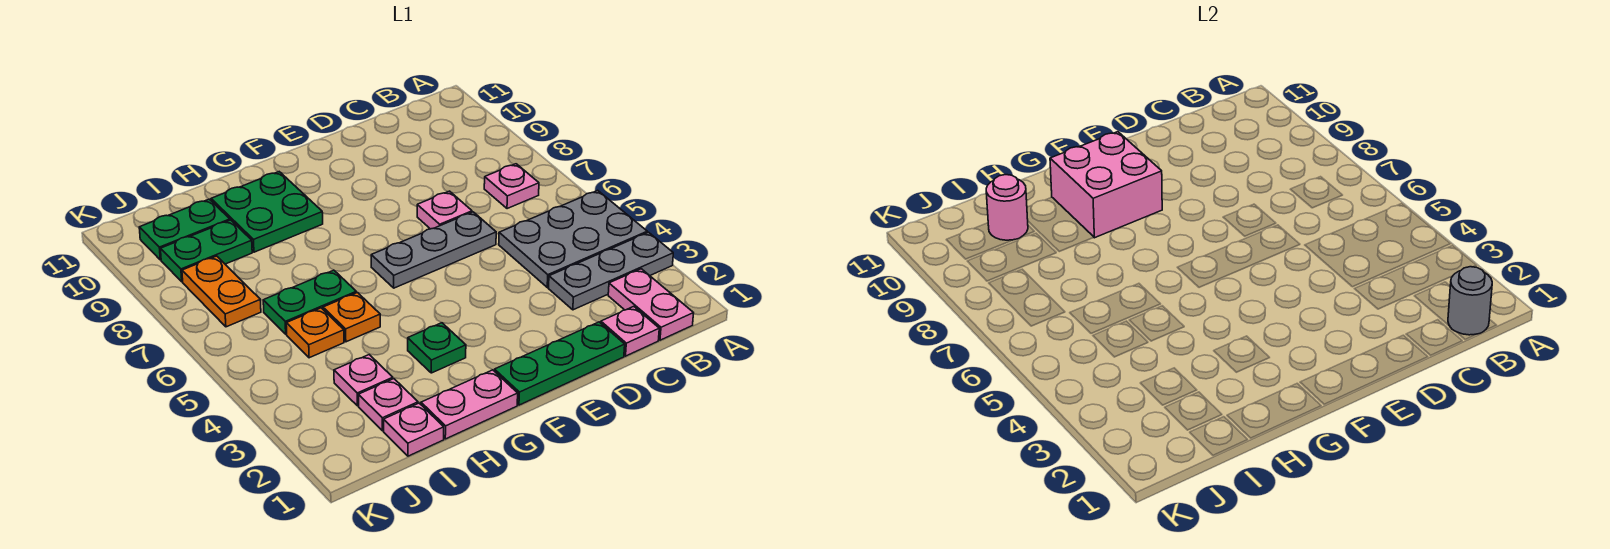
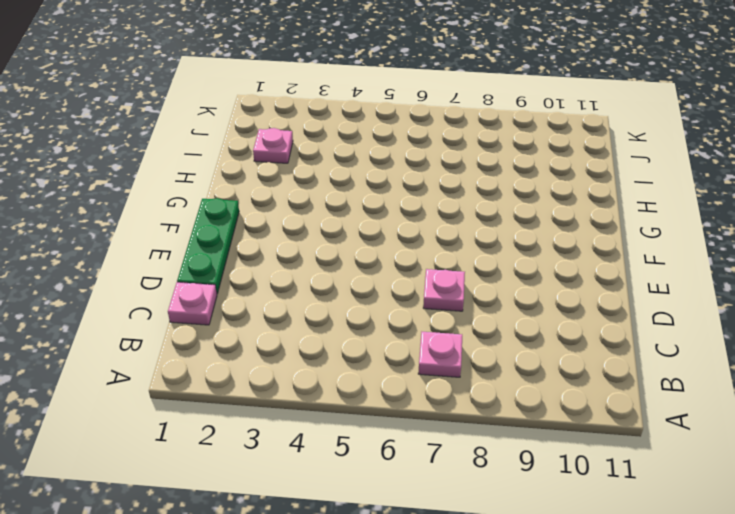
none -> grey plate A3:C3 level 1
none -> grey plate A4:C5 level 1
none -> pink plate B1:B2 level 1

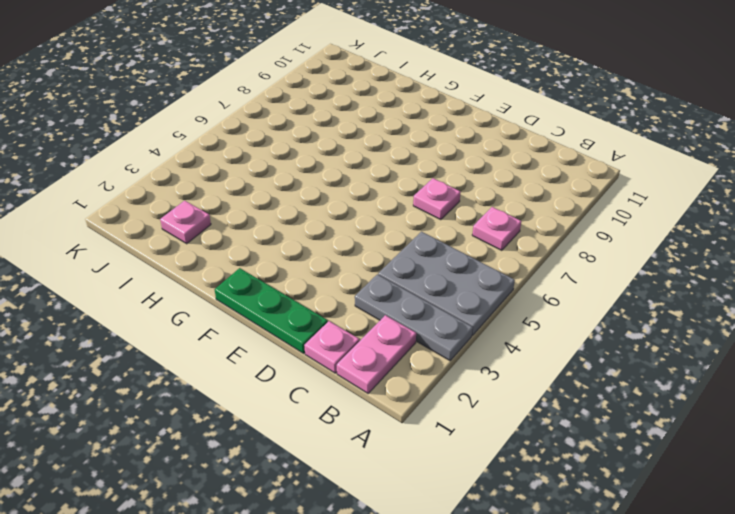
none -> grey plate D6:F6 level 1
none -> pink plate G1:H1 level 1
none -> green plate G3 level 1

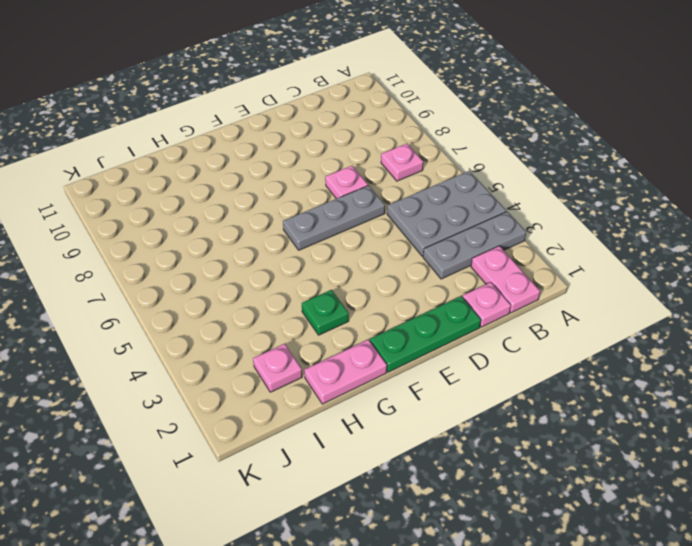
none -> green plate G9:H10 level 1
none -> orange plate H5 level 1
none -> green plate H6:I6 level 1

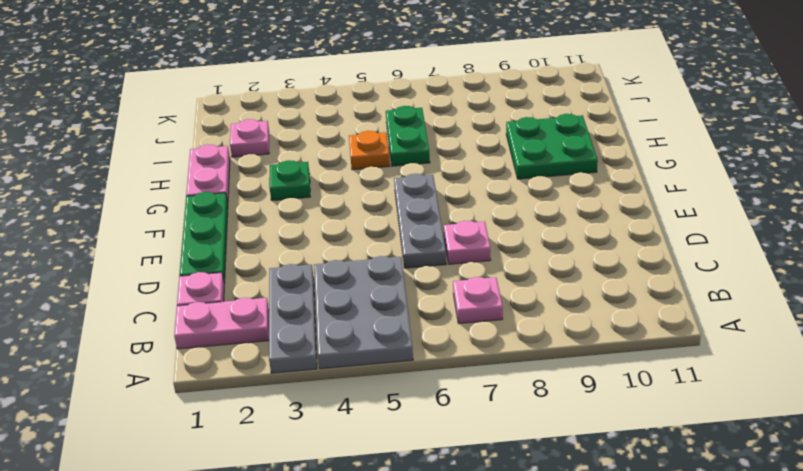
none -> pink plate I1 level 1
none -> pink plate I3 level 1
none -> orange plate I5 level 1

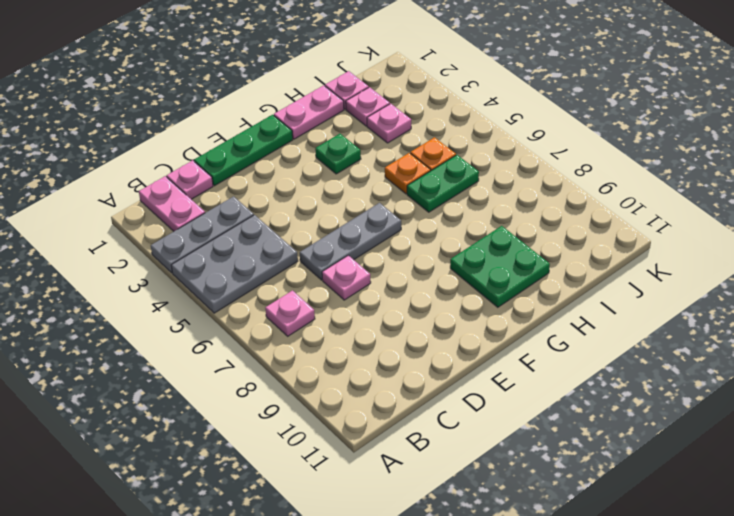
none -> green plate I9:J9 level 1
none -> green plate I10:J10 level 1
none -> orange plate J7:J8 level 1

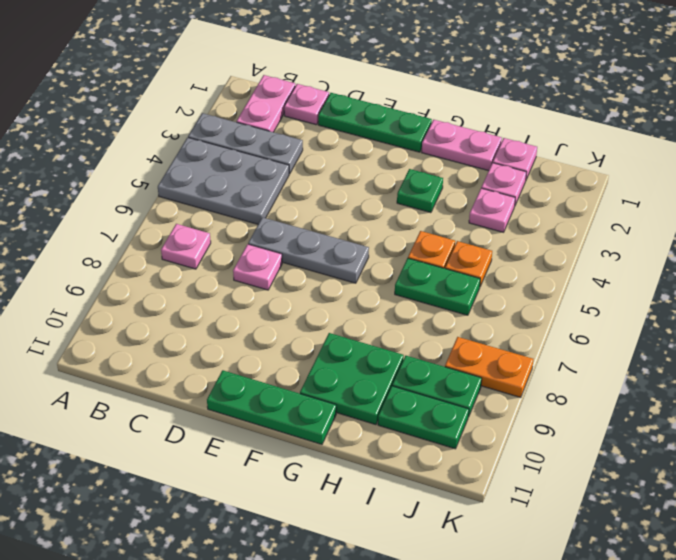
green plate E11:G11 level 1 -> none
orange plate J8:K8 level 1 -> orange plate J7:J8 level 1
none -> grey round brick B1 level 2
none -> pink brick F9:G10 level 2
none -> pink round brick I10 level 2

